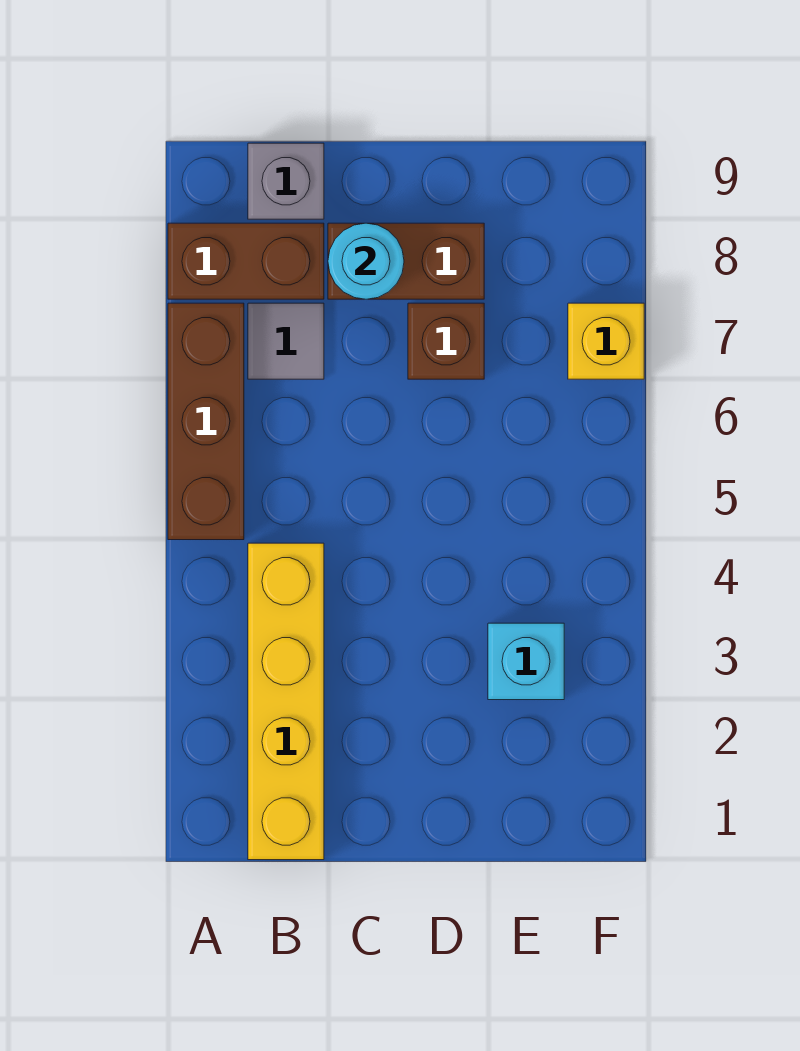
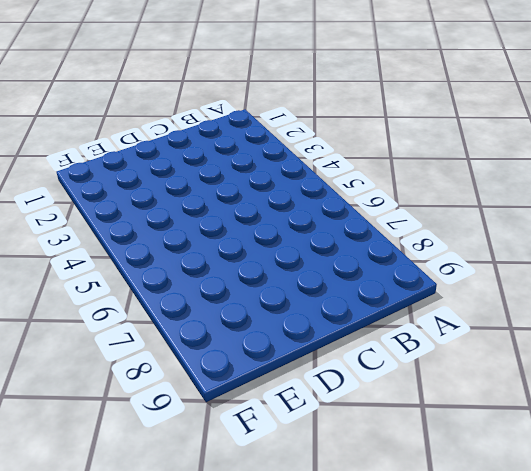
none -> brown brick A5:A7 level 1
none -> brown brick A8:B8 level 1

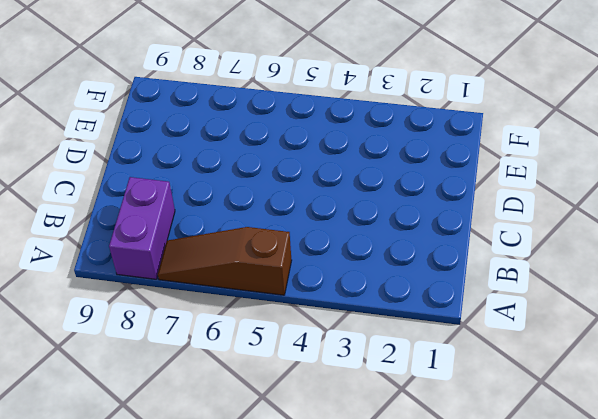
brown slope A5:A7 level 1 top 5 -> brown brick A5:A7 level 1
purple brick A8:B8 level 1 -> brown brick A8:B8 level 1
none -> yellow brick B1:B4 level 1
none -> grey tile B7 level 1

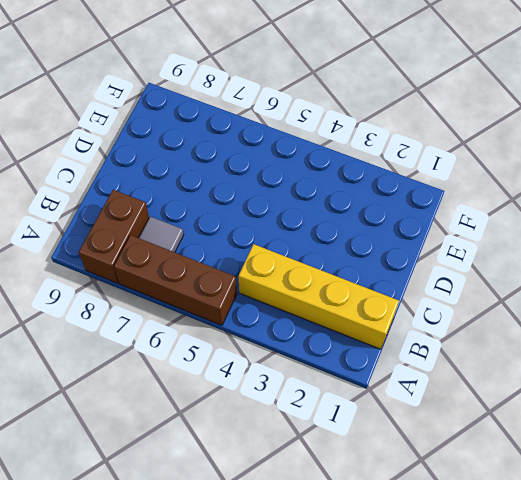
none -> grey brick B9 level 1
none -> brown brick C8:D8 level 1

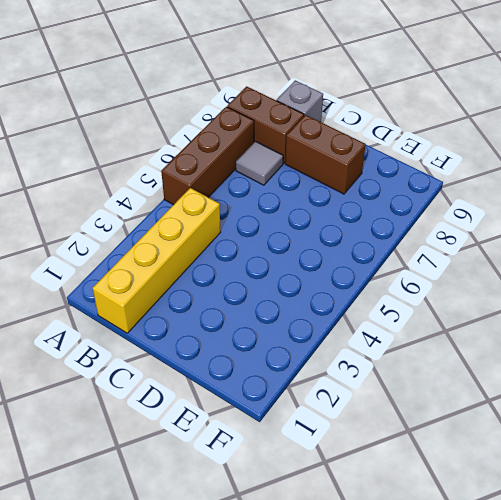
none -> brown brick D7 level 1
none -> cyan brick E3 level 1

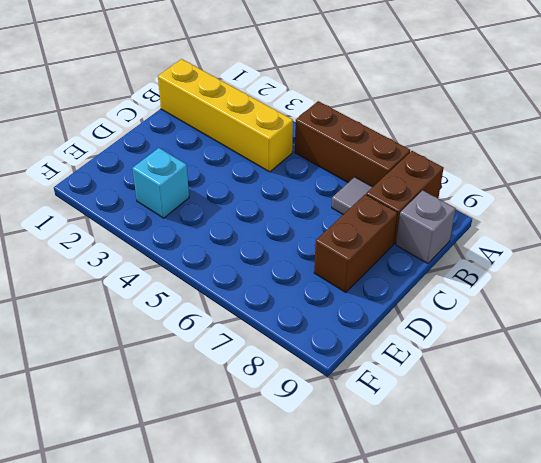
none -> brown brick D7 level 1
none -> yellow brick F7 level 1

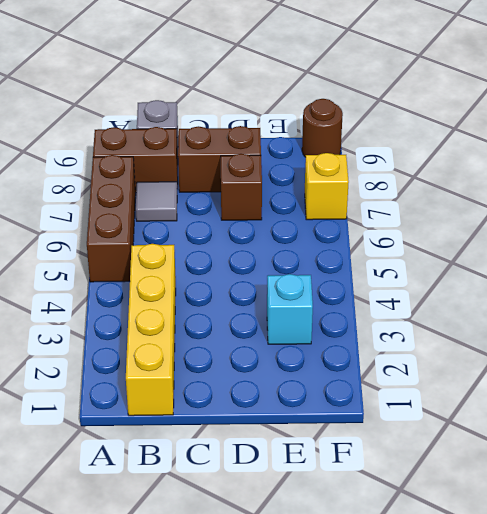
brown round brick F9 level 1 -> none
none -> cyan round brick C8 level 2

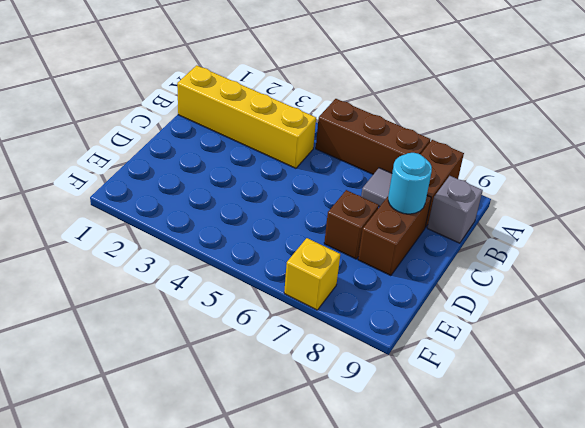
none -> cyan brick E3 level 1

